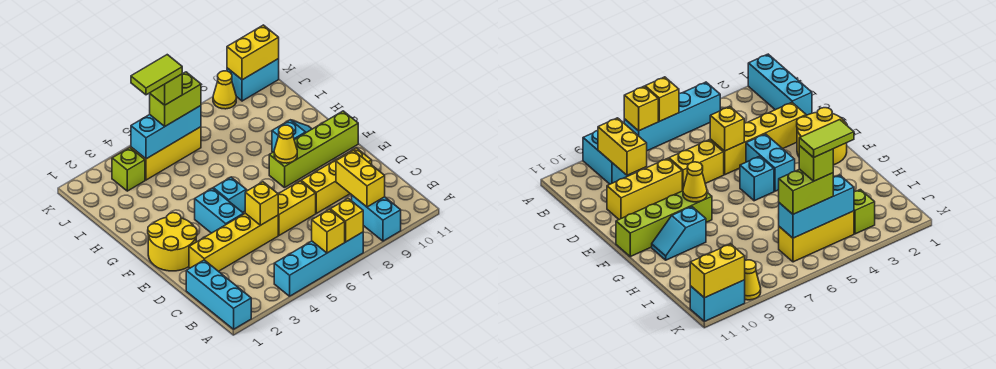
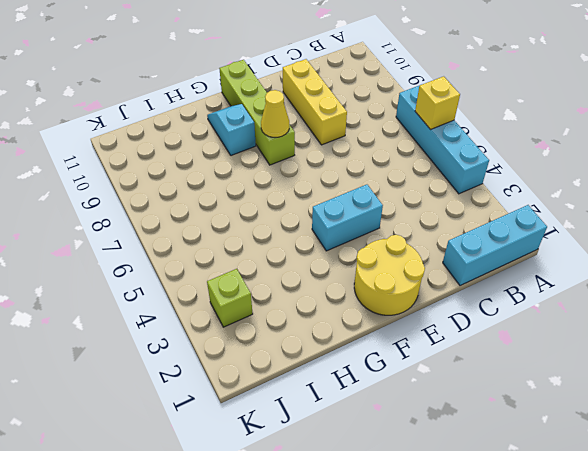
none -> cyan brick A9:B9 level 1
none -> yellow brick D2:D5 level 1
none -> yellow brick D6:D7 level 1

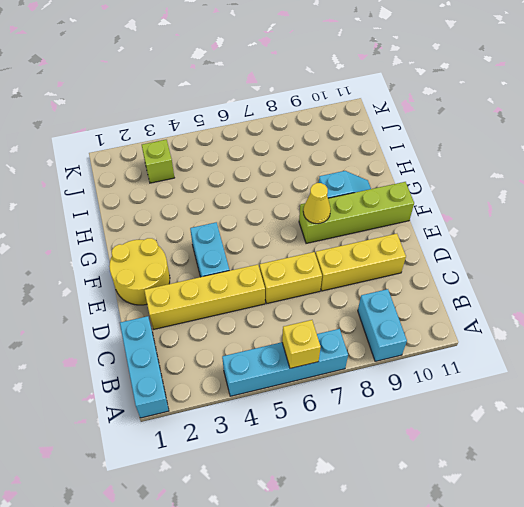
none -> cyan brick F5 level 1
none -> yellow brick J4:J6 level 1
none -> yellow cone K9 level 1

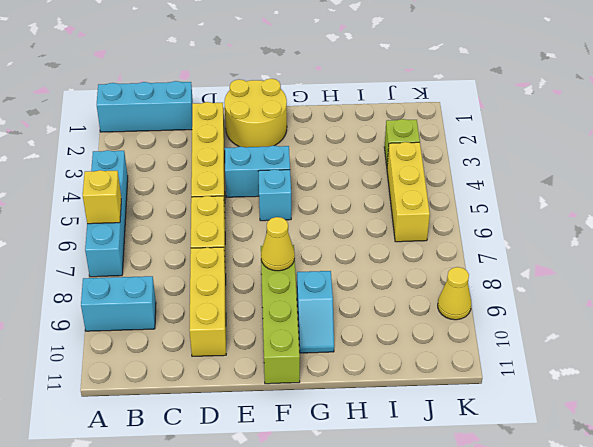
none -> cyan brick K10:K11 level 1
none -> yellow brick A7 level 2
none -> yellow brick B9:C9 level 2

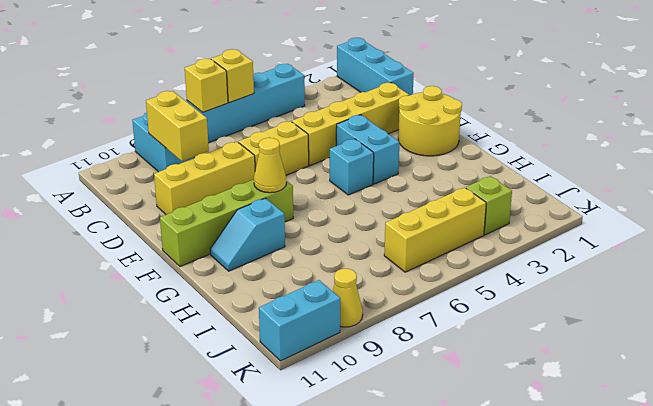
none -> yellow brick D5 level 2
none -> cyan brick J4:J6 level 2
none -> yellow brick K10:K11 level 2

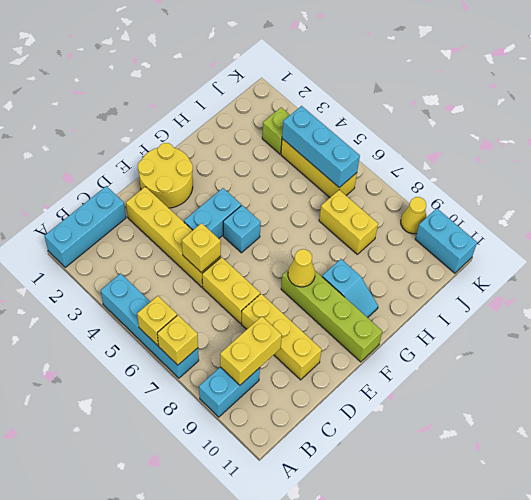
yellow brick I7:I8 level 1 -> yellow brick K10:K11 level 2
none -> lime brick J5:J6 level 3
none -> lime brick J5 level 4
none -> lime tile J4:J5 level 5

